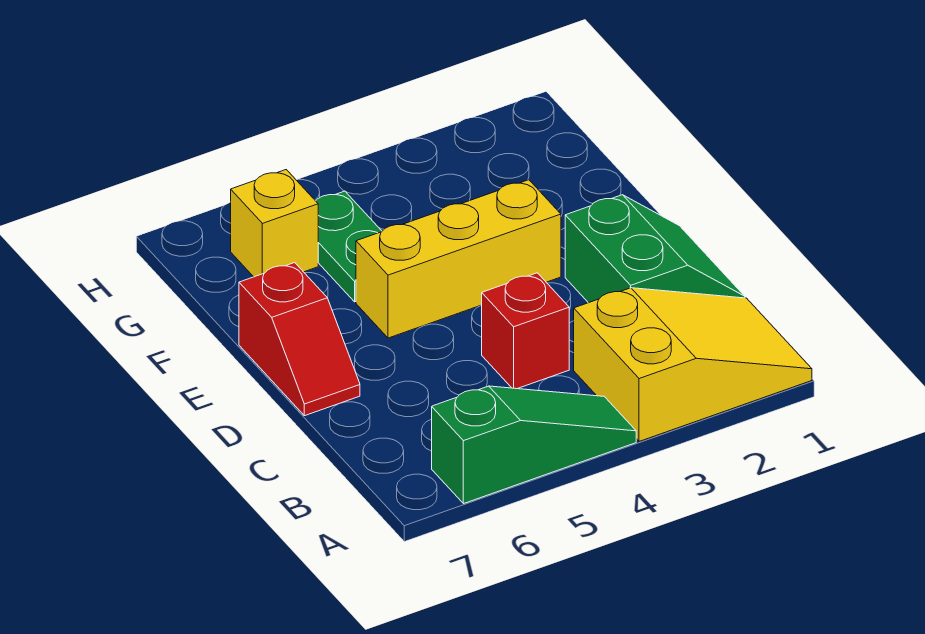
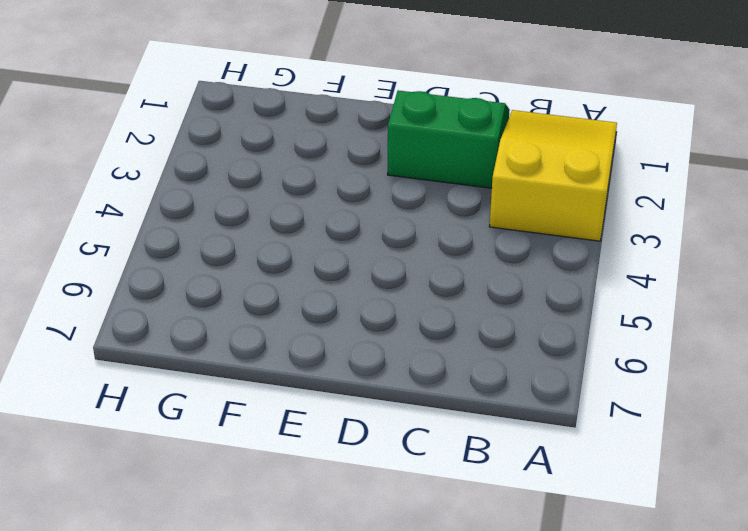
none -> green slope A4:A6 level 1 top 6
none -> red brick C4 level 1

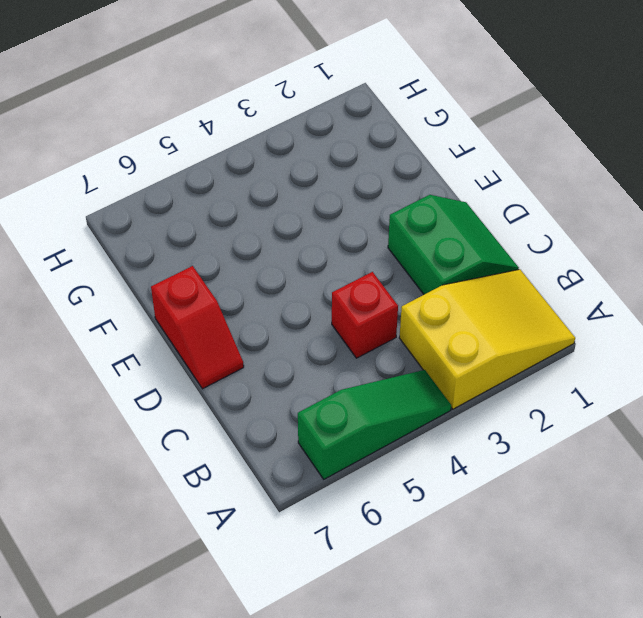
none -> yellow brick E3:E5 level 1
none -> green plate F5:G5 level 1

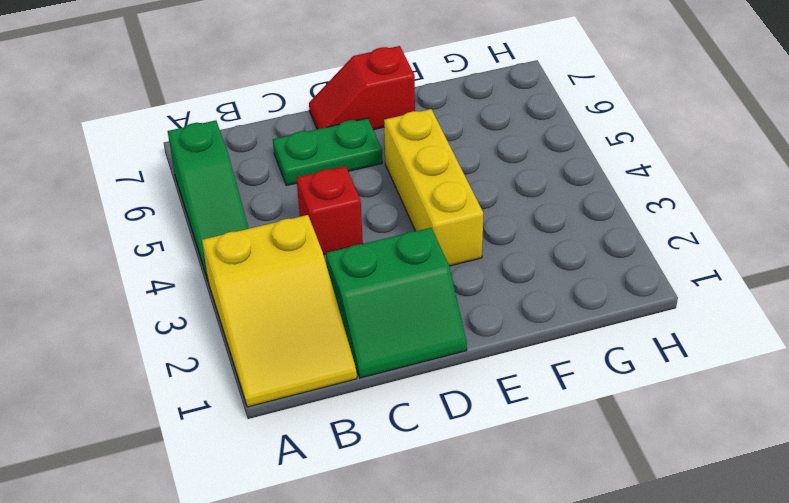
green plate C6:D6 level 1 -> green plate F5:G5 level 1
none -> yellow brick G6 level 1

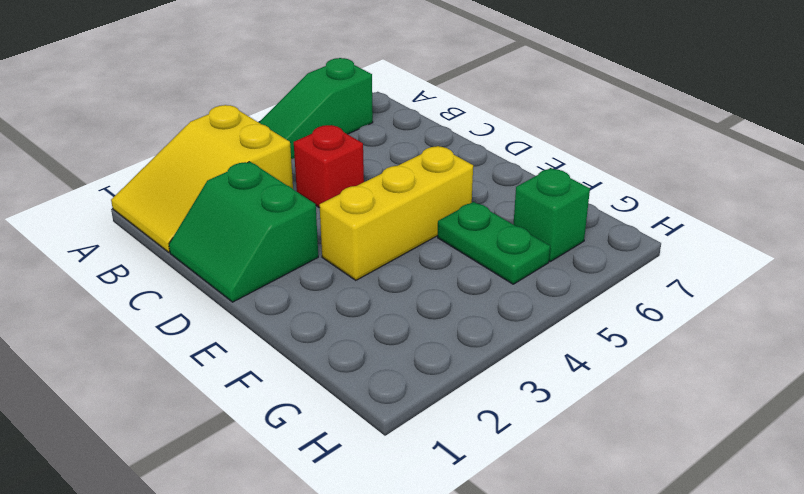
green brick G6 level 1 -> yellow brick G6 level 1
none -> red slope D7:E7 level 1 top E

